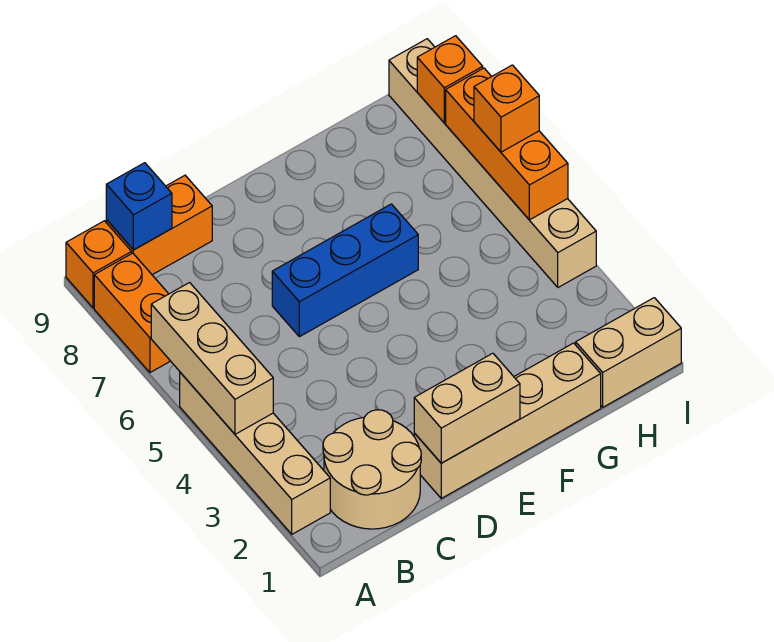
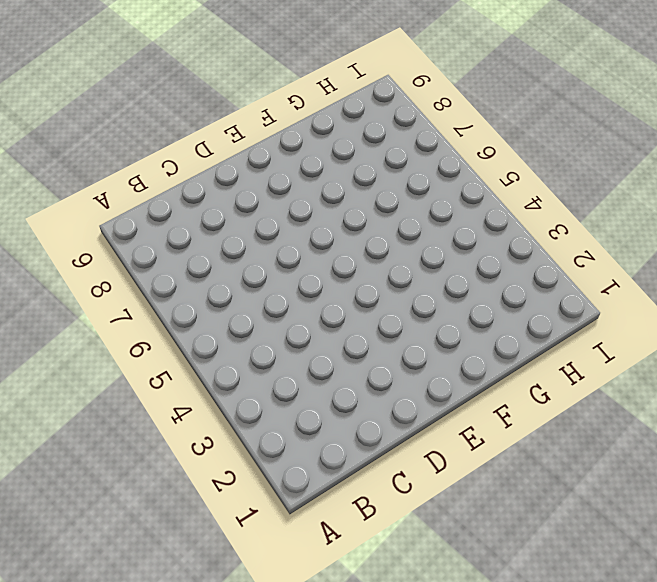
none -> tan brick A2:A5 level 1
none -> orange brick A7:A8 level 1
none -> orange brick A9 level 1

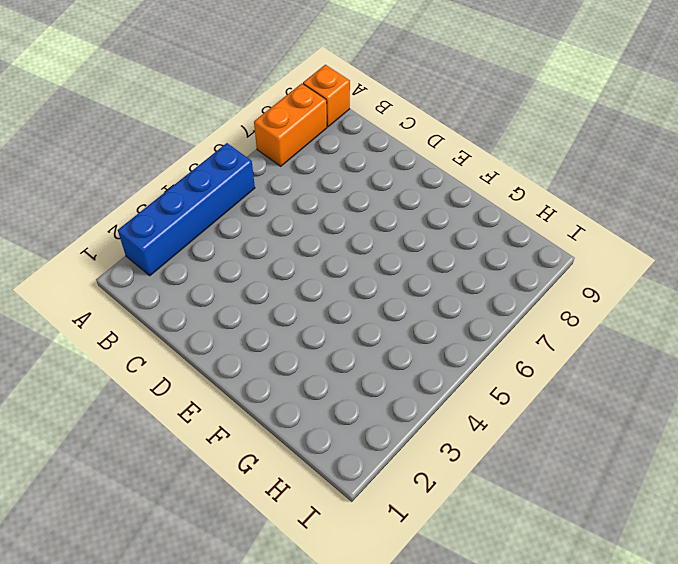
blue brick A2:A5 level 1 -> tan brick A2:A5 level 1
none -> tan round brick B1:C2 level 1
none -> orange brick B9:C9 level 1
none -> tan brick D1:G1 level 1

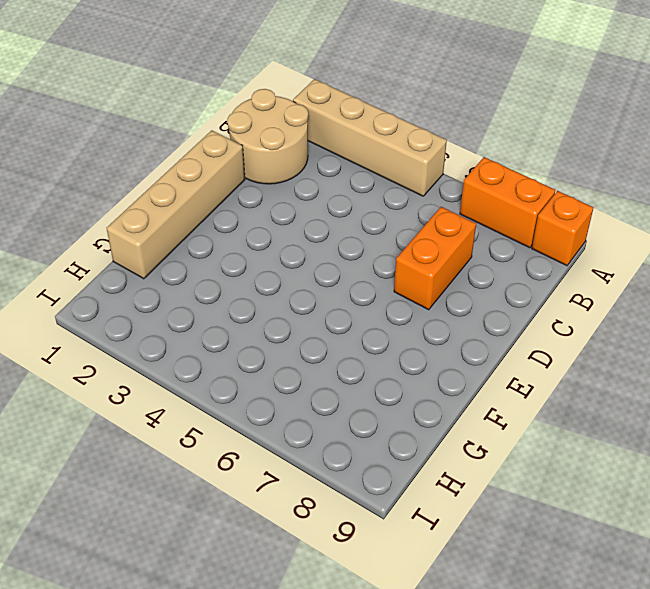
orange brick C7:D7 level 1 -> orange brick B9:C9 level 1
none -> blue brick D6:F6 level 1
none -> tan brick H1:I1 level 1
none -> tan brick I4:I9 level 1

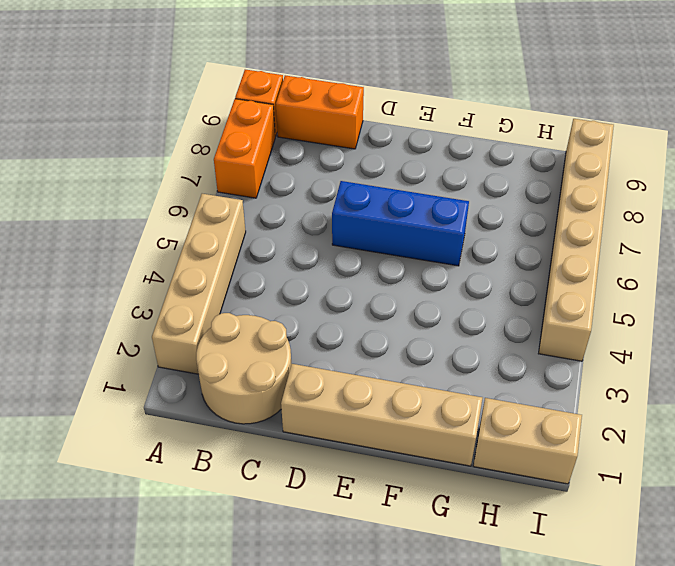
none -> tan brick A4:A6 level 2
none -> blue brick B9 level 2
none -> tan brick D1:E1 level 2

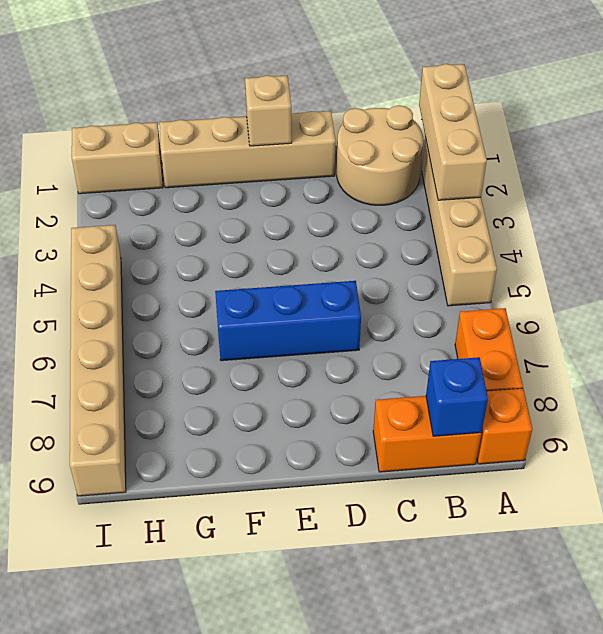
tan brick A1:A3 level 2 -> tan brick A4:A6 level 2
tan brick E1 level 2 -> tan brick D1:E1 level 2
none -> orange brick I5:I7 level 2
none -> orange brick I8 level 2
none -> orange brick I6 level 3

